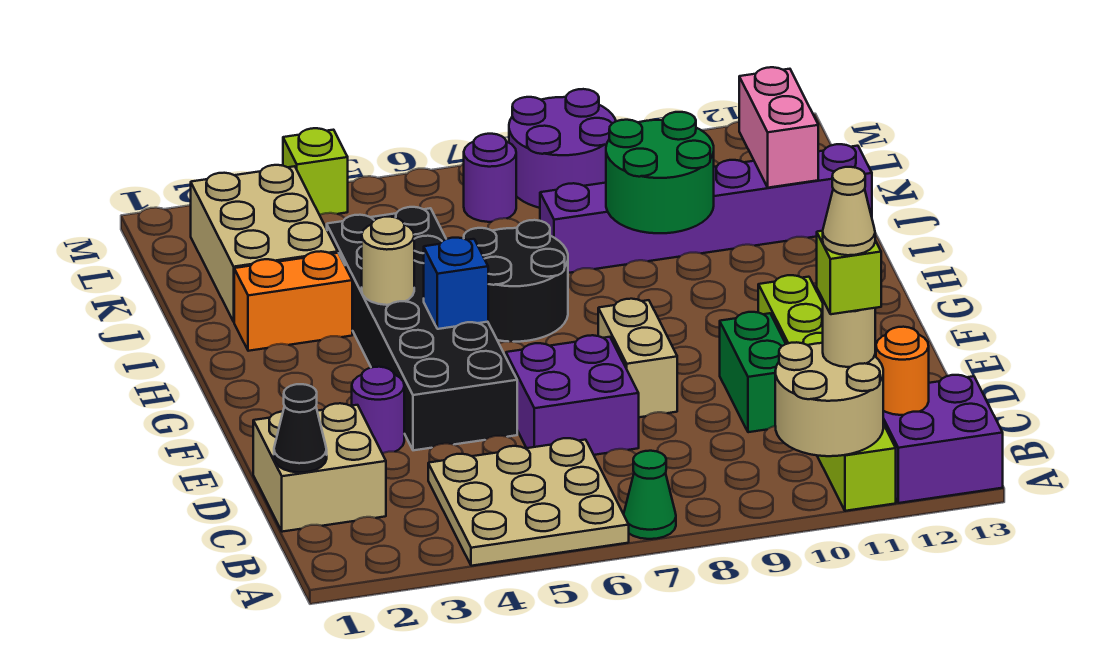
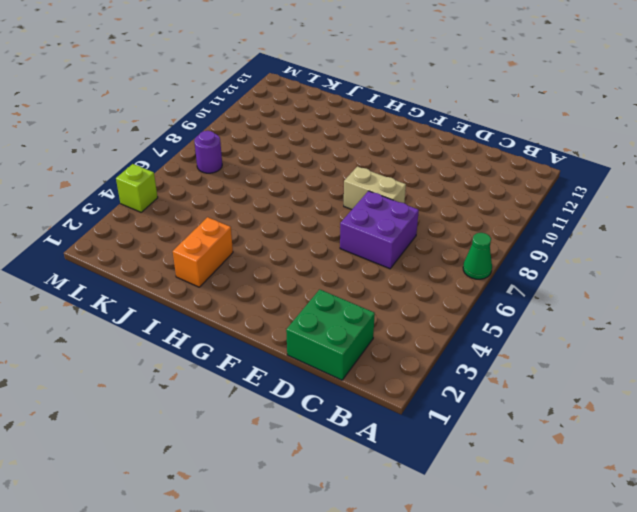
green brick C1:D2 level 1 -> tan brick C1:D2 level 1
none -> tan plate A4:C6 level 1
none -> lime brick A11:F11 level 1
none -> purple brick A12:B13 level 1

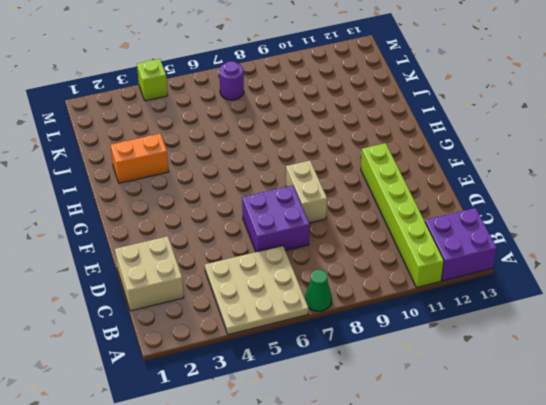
none -> green brick D10:E10 level 1
none -> purple round brick E3 level 1
none -> black brick E4:J5 level 1

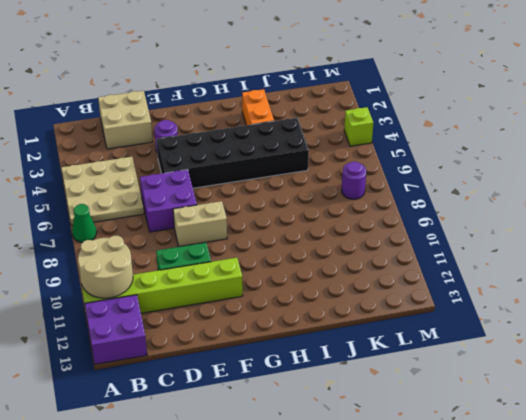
none -> black round brick H6:I7 level 1
none -> tan brick J2:L3 level 1
none -> purple brick J8:J13 level 1

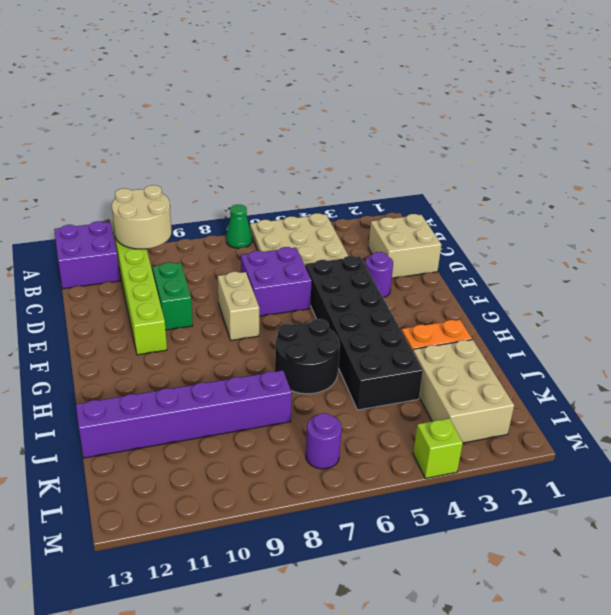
none -> purple round brick L8:M9 level 1
none -> orange round brick B12 level 2
none -> black cone C1 level 2

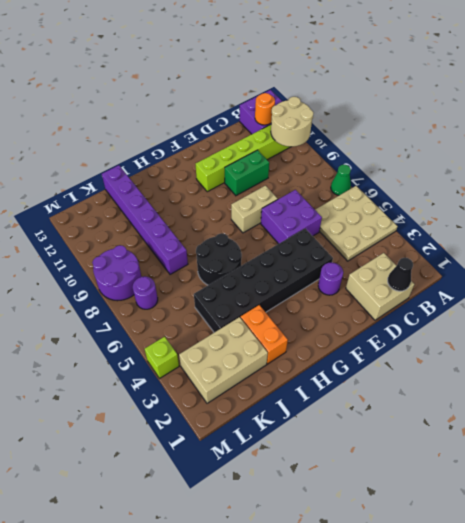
none -> blue brick G5 level 2
none -> tan round brick H4 level 2
none -> green round brick I9:J10 level 2

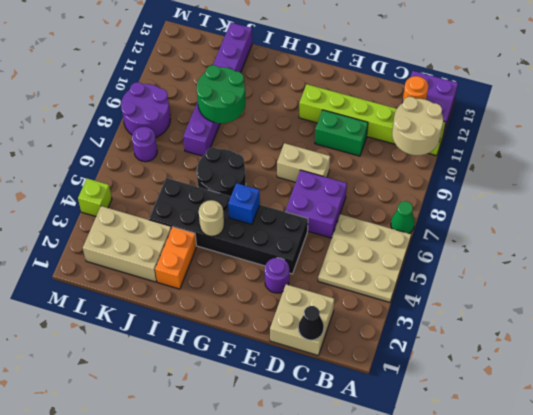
none -> pink brick J12:K12 level 2
none -> tan round brick B11 level 3
none -> lime brick B11 level 4

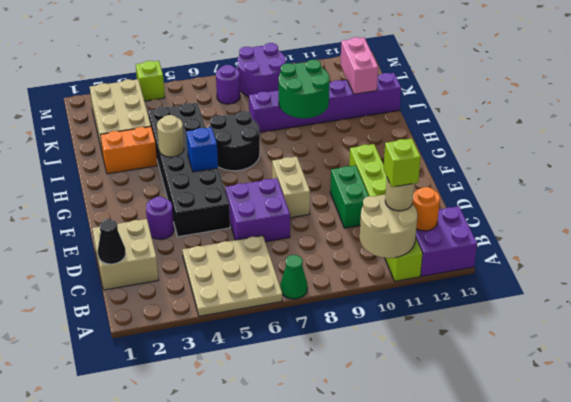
none -> tan cone B11 level 5

